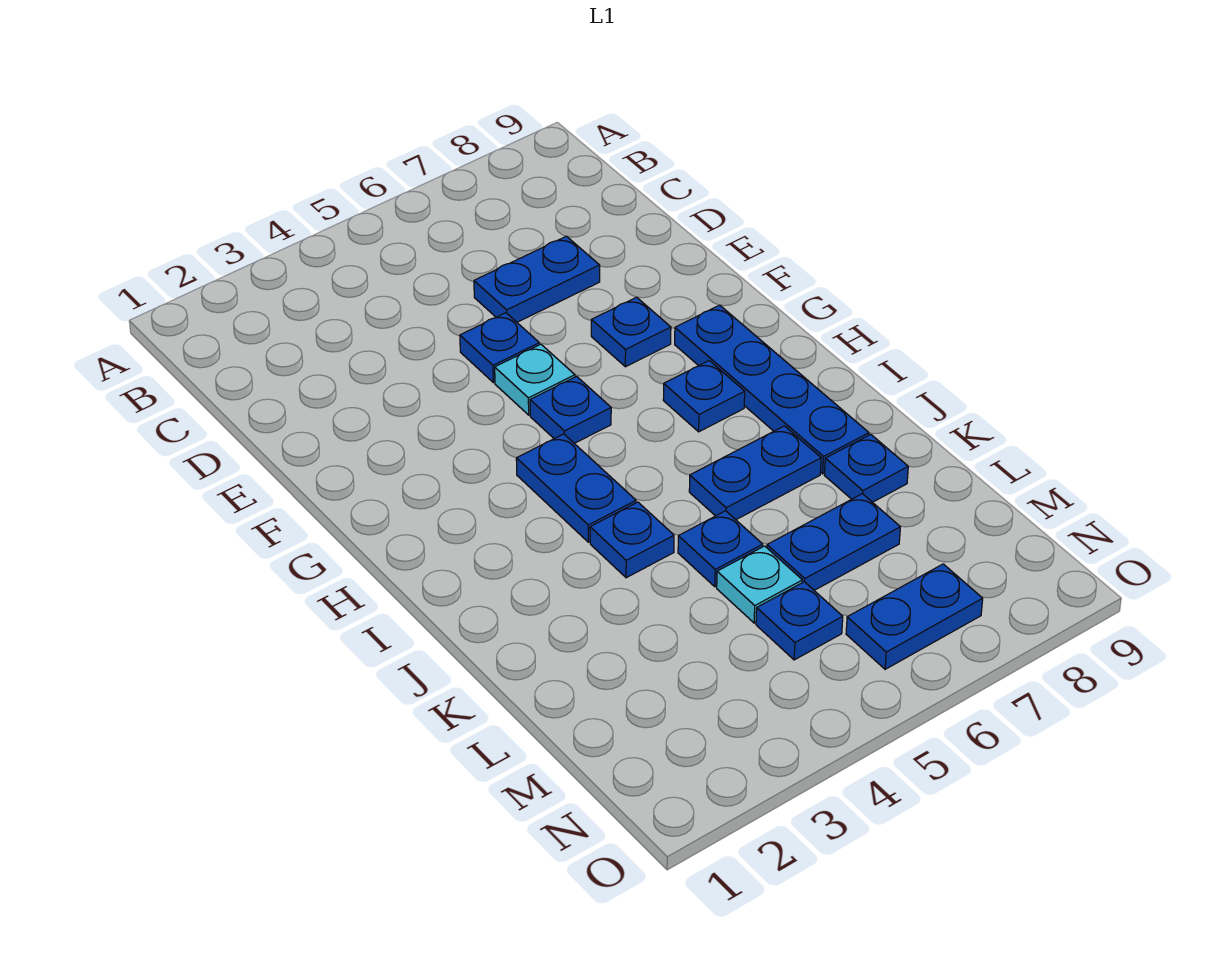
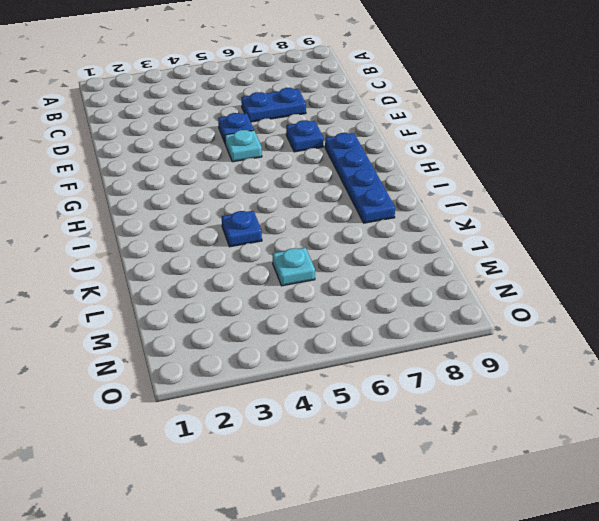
none -> blue plate G5 level 1
none -> blue plate H4:I4 level 1
none -> blue plate H7 level 1

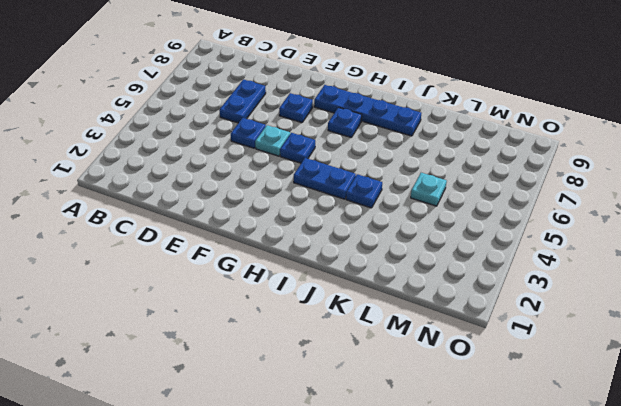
none -> blue plate J6:J7 level 1
none -> blue plate K5 level 1
none -> blue plate K8 level 1

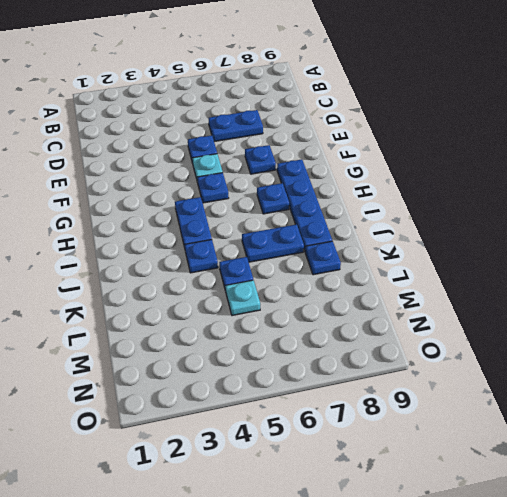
none -> blue plate L6:L7 level 1
none -> blue plate M5 level 1
none -> blue plate N6:N7 level 1

